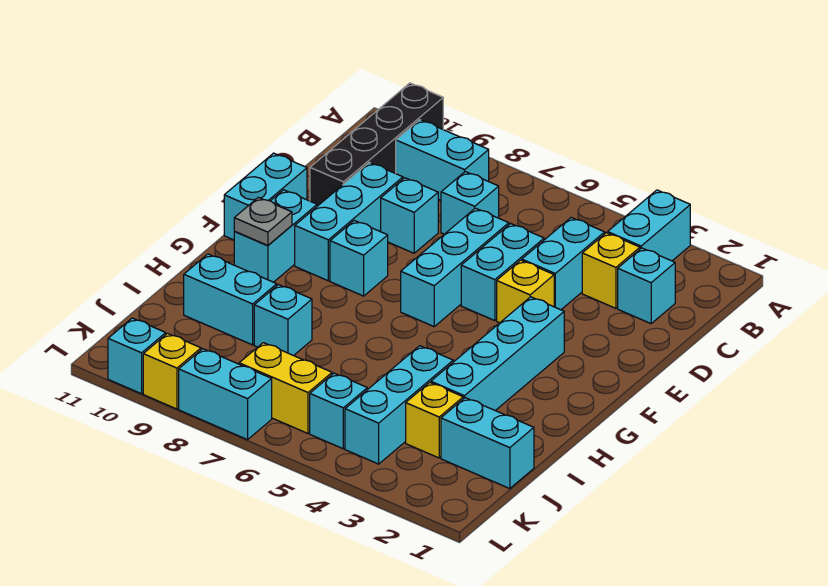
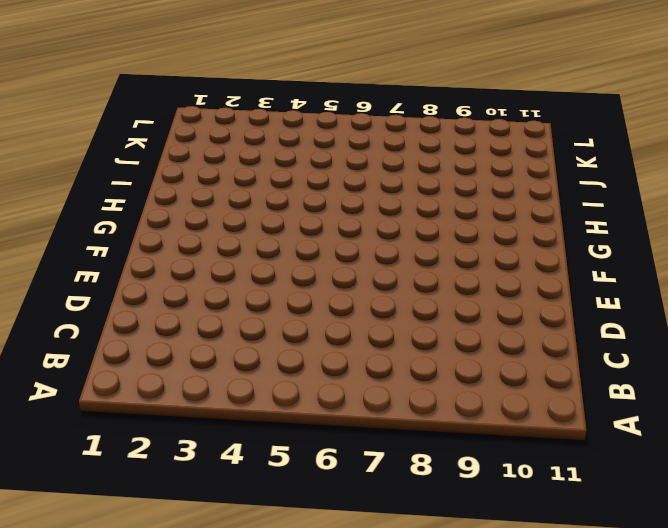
none -> cyan brick A3:B3 level 1
none -> black brick A10:D10 level 1
none -> cyan brick B8:B9 level 1

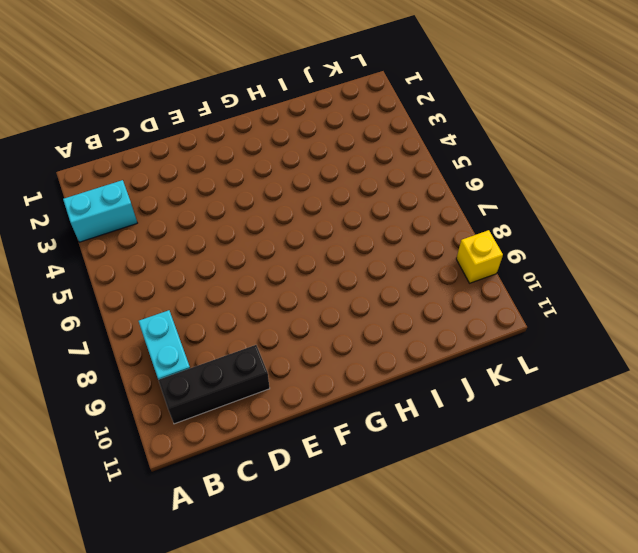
black brick B10:D10 level 1 -> black brick A10:D10 level 1
none -> cyan brick C2 level 1
none -> yellow brick C3 level 1
none -> cyan brick C4:D4 level 1

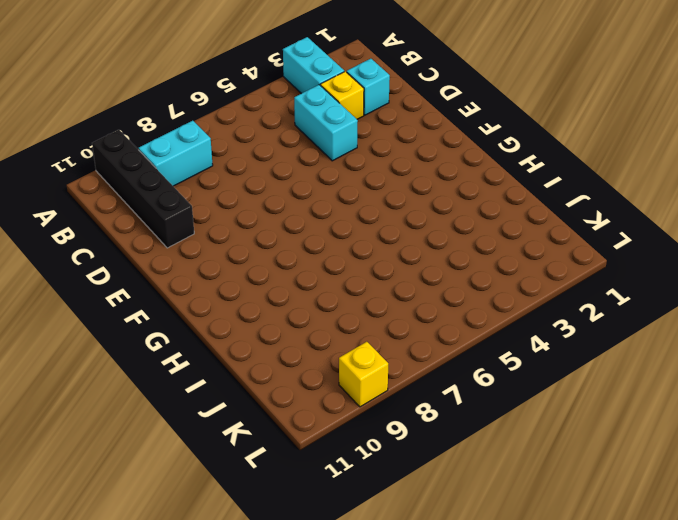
none -> cyan brick C7 level 1
none -> cyan brick D5:E5 level 1
none -> cyan brick D6:F6 level 1

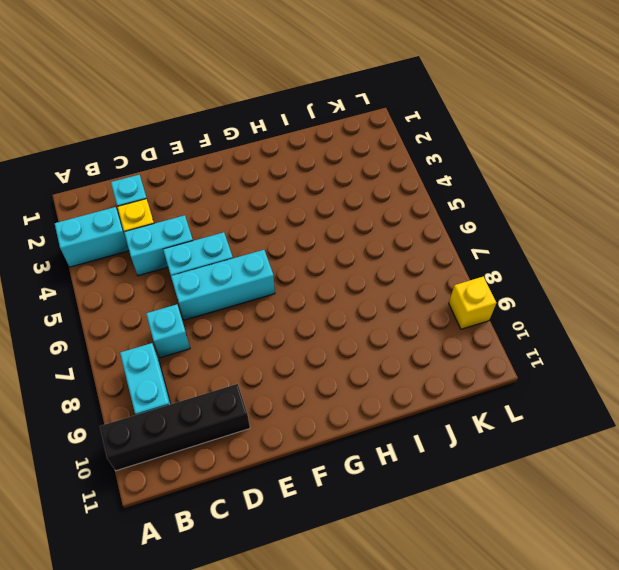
none -> cyan brick D8 level 1
none -> cyan brick D9:F9 level 1
none -> yellow brick E4 level 1

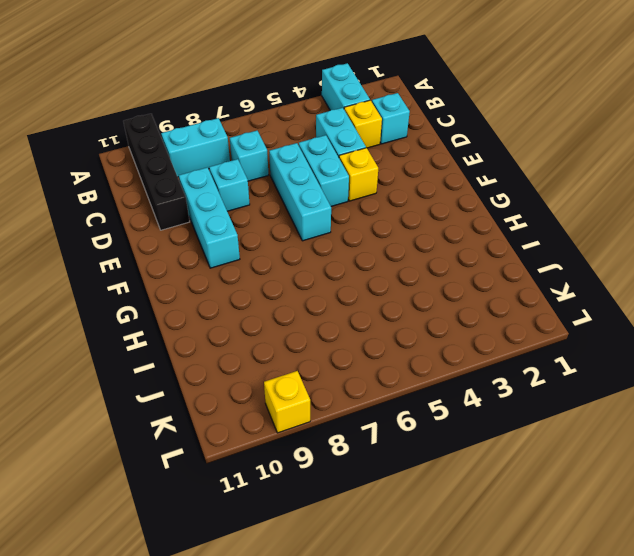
none -> cyan brick E11:F11 level 1
none -> cyan brick F3:I3 level 1
none -> cyan brick F8 level 1

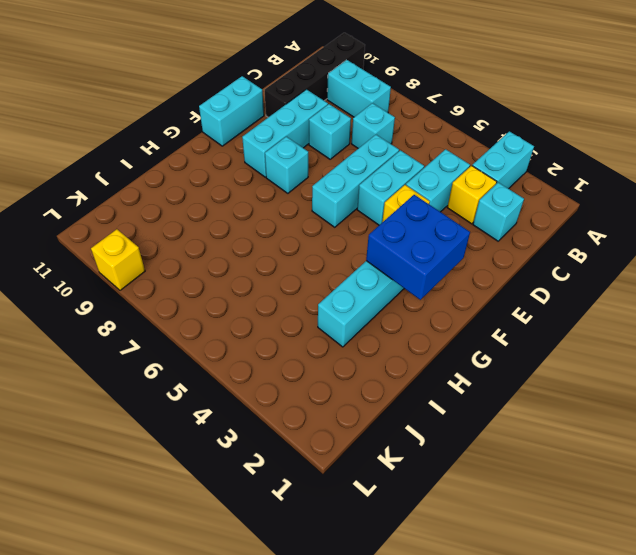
blue brick F2:G3 level 2 -> none
none -> cyan brick F10:G10 level 1
none -> cyan brick I4:K4 level 1
none -> cyan brick I8 level 1

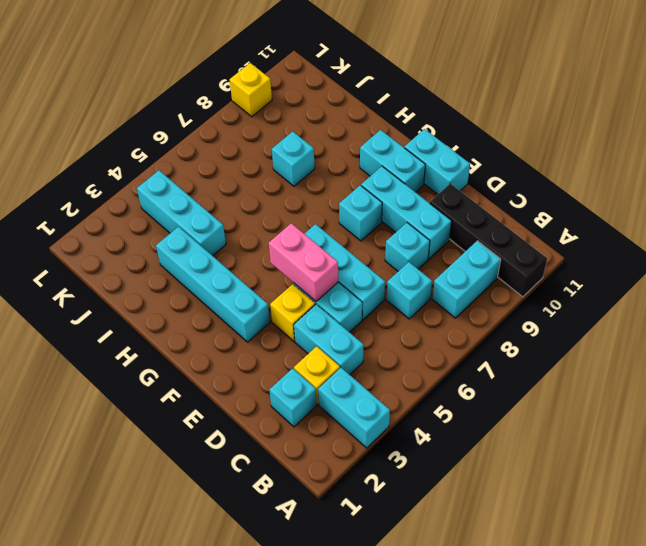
pink brick E5:F5 level 2 -> none
none -> cyan brick I9:I10 level 1
none -> cyan brick J1:J2 level 1
none -> yellow brick J3 level 1

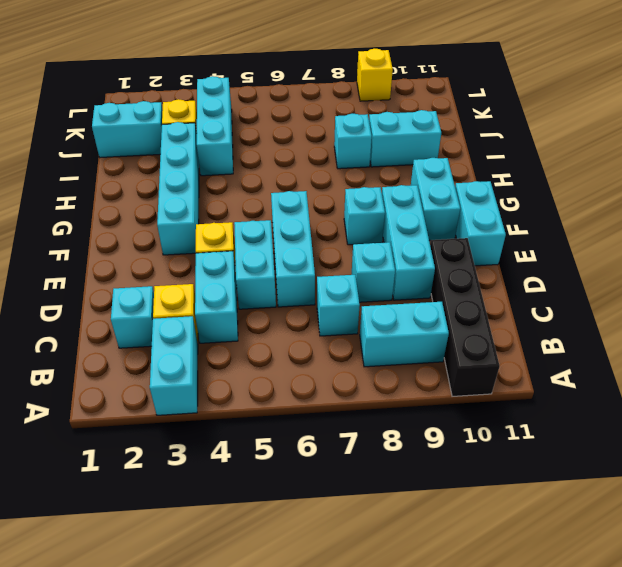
none -> cyan brick K5 level 1
none -> yellow brick K6:K7 level 1
none -> cyan brick L7:L8 level 1

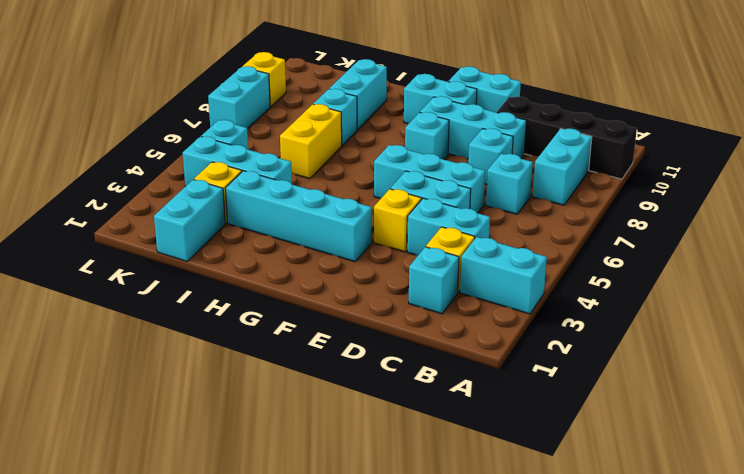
yellow brick I6:I7 level 1 -> yellow brick K6:K7 level 1
none -> cyan brick L10 level 1
none -> grey plate G10 level 2

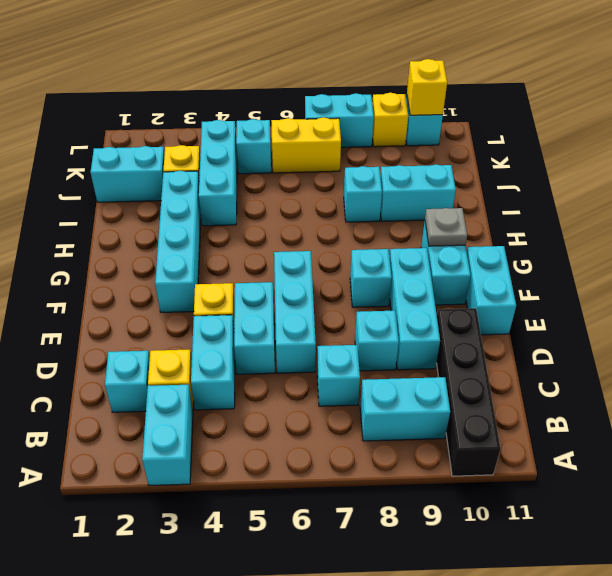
yellow brick L10 level 2 -> none

